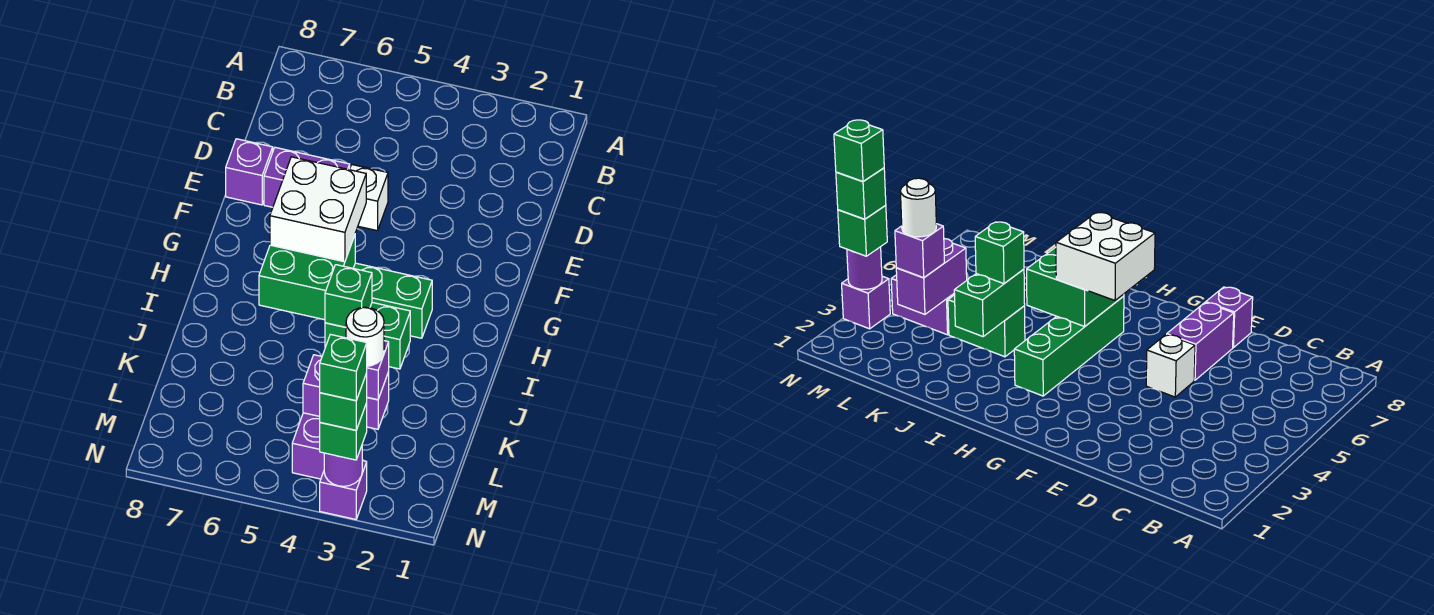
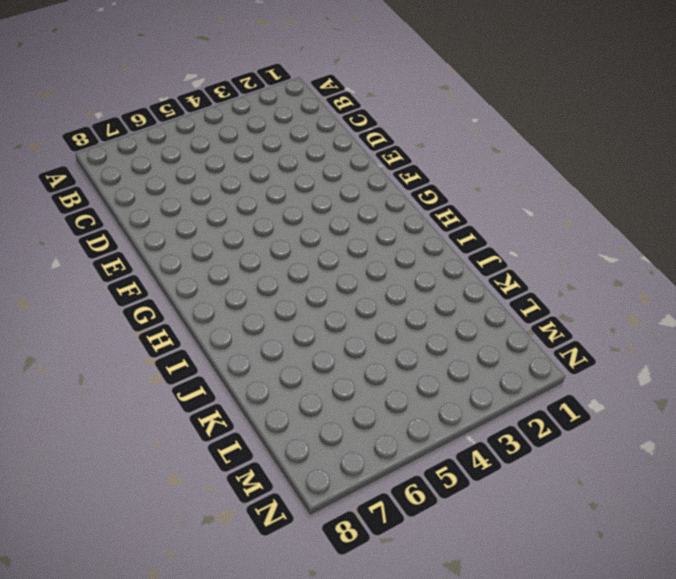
none -> white brick E5 level 1
none -> purple brick E6:E7 level 1
none -> purple brick E8 level 1

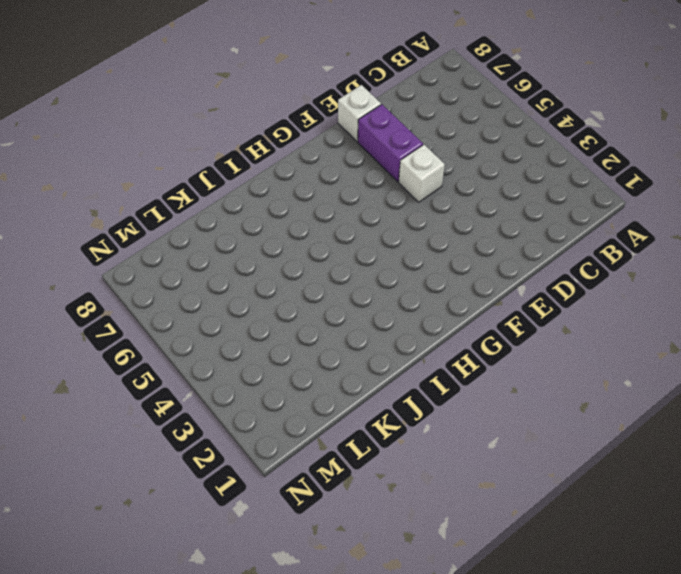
white brick E8 level 1 -> purple brick E8 level 1
none -> green brick H3:H6 level 1
none -> green brick J4:K4 level 1
none -> purple brick L4:M4 level 1

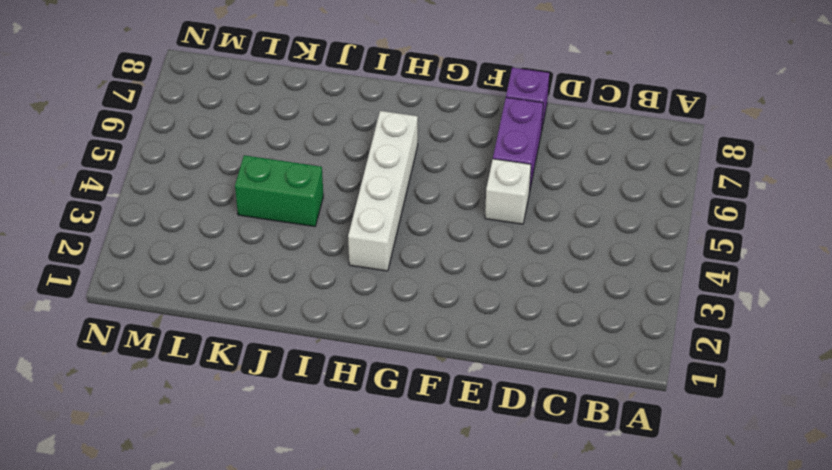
white brick H3:H6 level 1 -> green brick H3:H6 level 1
none -> purple brick L4:M4 level 1
none -> purple brick N3 level 1
none -> green brick H5:I6 level 2

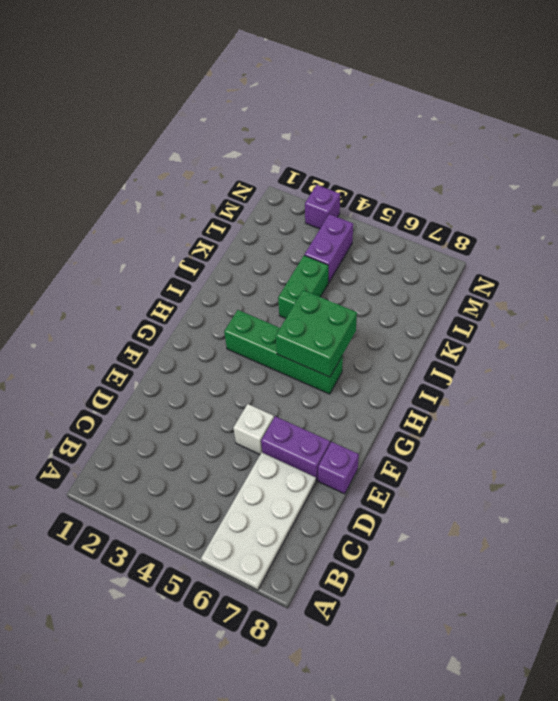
white plate A6:D7 level 1 -> none
none -> green brick J3:J4 level 2
none -> purple brick L3:L4 level 2
none -> purple round brick N3 level 2

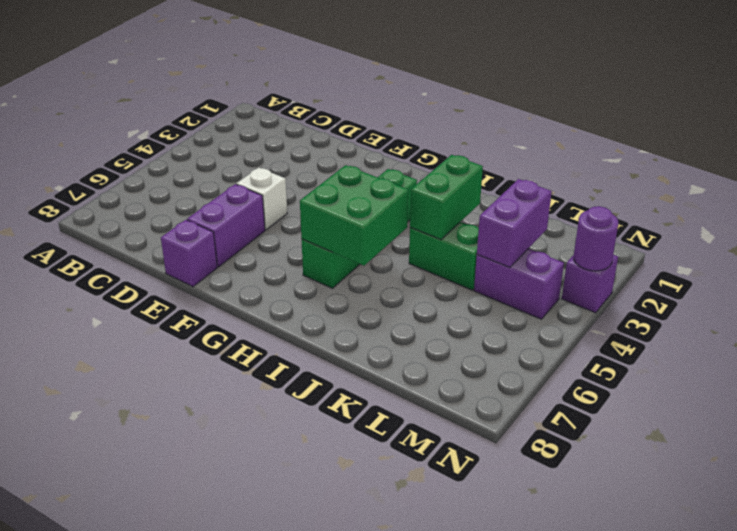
none -> white brick G5:H6 level 3
none -> green brick J4 level 3
none -> purple brick L3 level 3

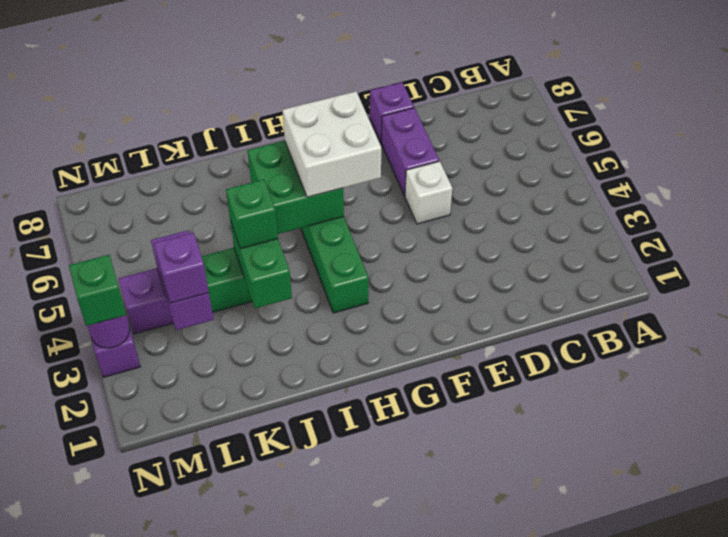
none -> white round brick L3 level 4
none -> green brick N3 level 4
none -> green brick N3 level 5

